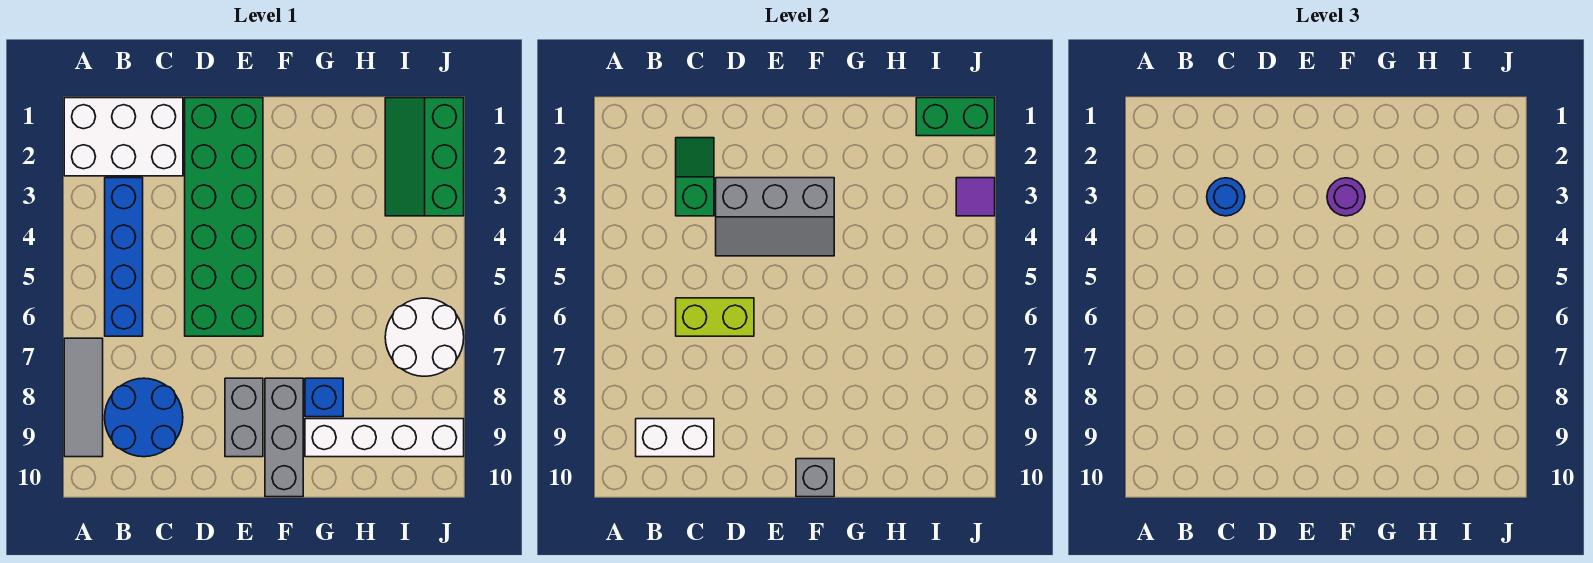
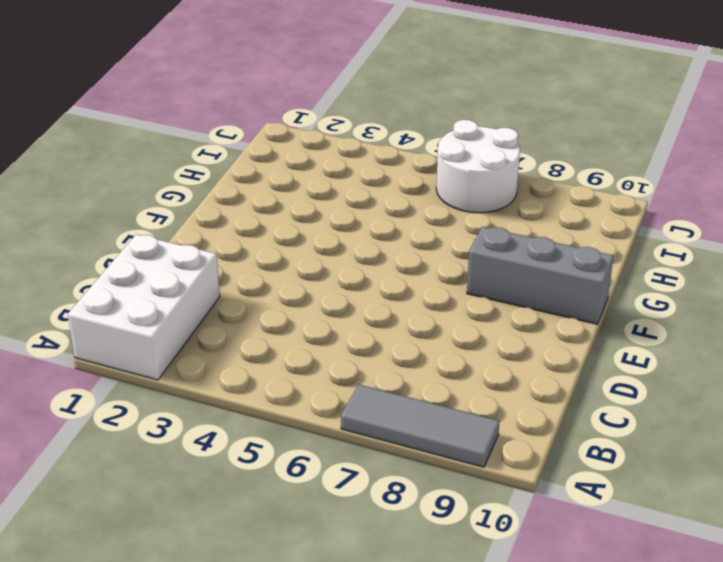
none -> blue brick B3:B6 level 1
none -> blue round brick B8:C9 level 1
none -> green brick D1:E6 level 1

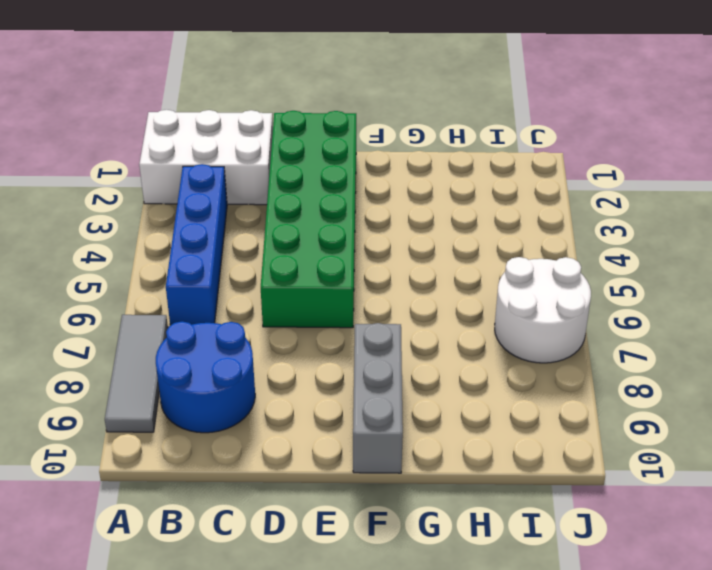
none -> grey brick E8:E9 level 1
none -> blue brick G8 level 1
none -> white brick G9:J9 level 1

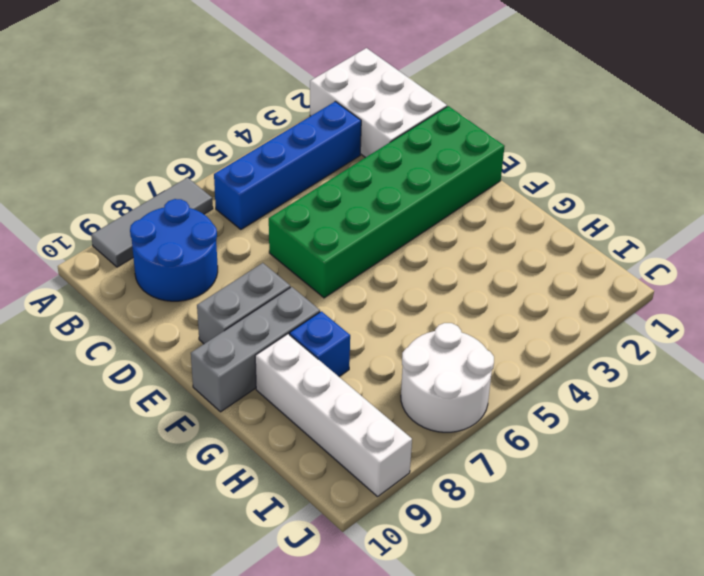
none -> green slope I1:J3 level 1 top J
none -> white brick B9:C9 level 2
none -> green slope C2:C3 level 2 top 3

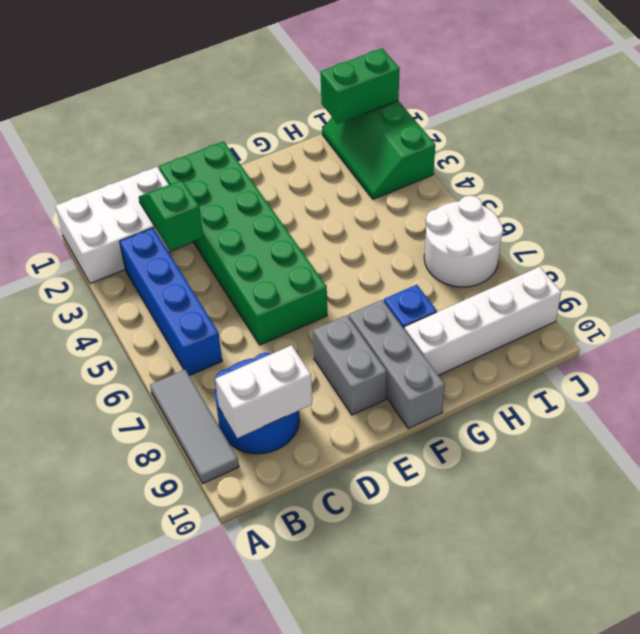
none -> lime brick C6:D6 level 2
none -> grey slope D3:F4 level 2 top 3
none -> grey brick F10 level 2

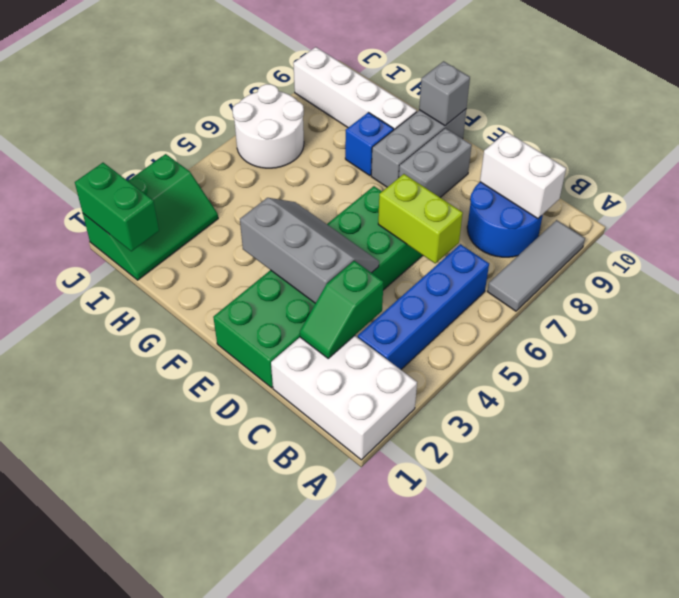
none -> purple tile J3 level 2
none -> blue round brick C3 level 3
none -> purple round brick F3 level 3

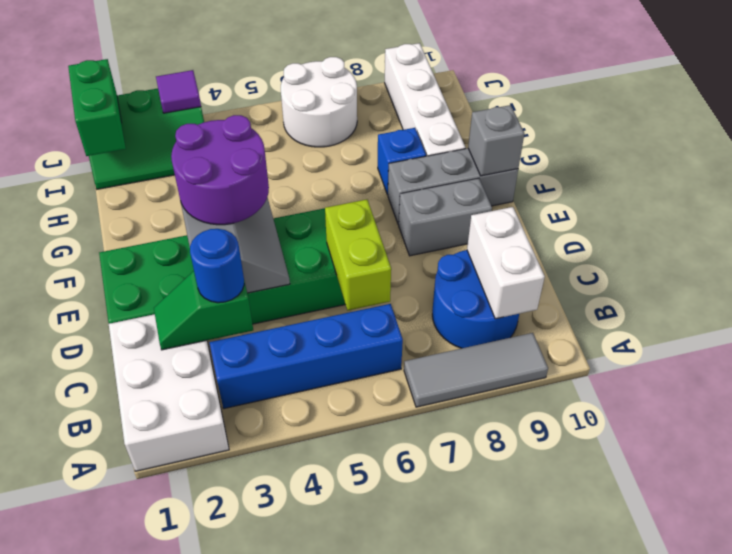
purple round brick E3:F4 level 3 -> purple round brick F3 level 3

